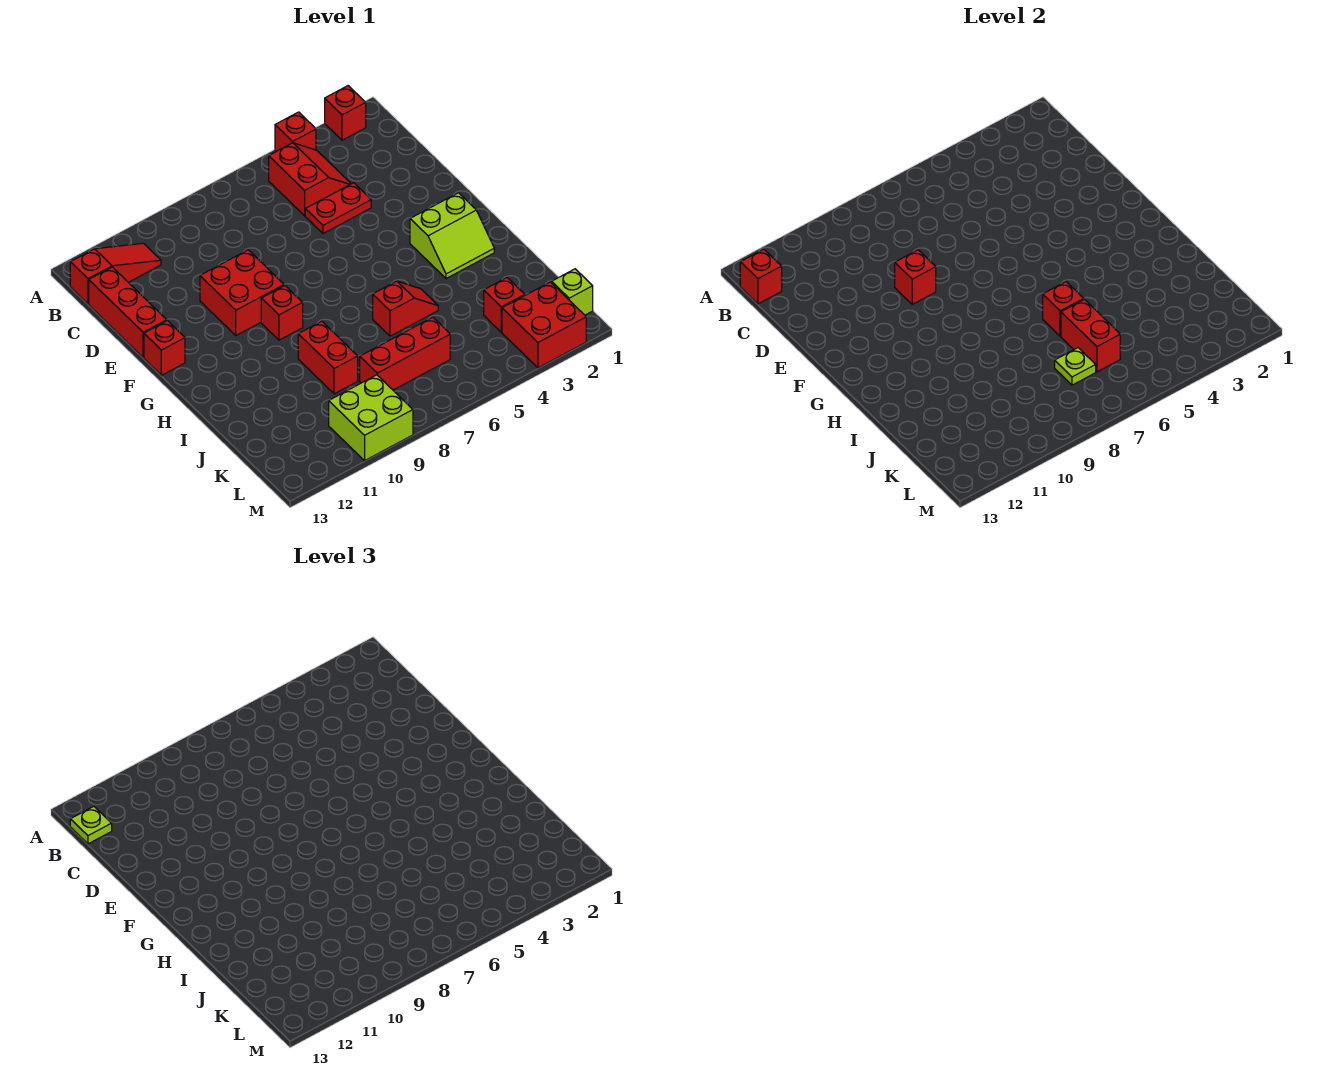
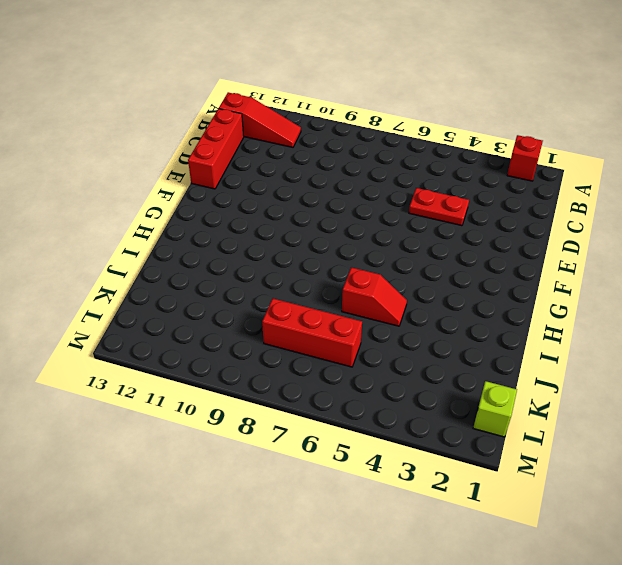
none -> red brick A4 level 1
none -> red slope B4:C5 level 1 top 5
none -> red brick E9:F10 level 1

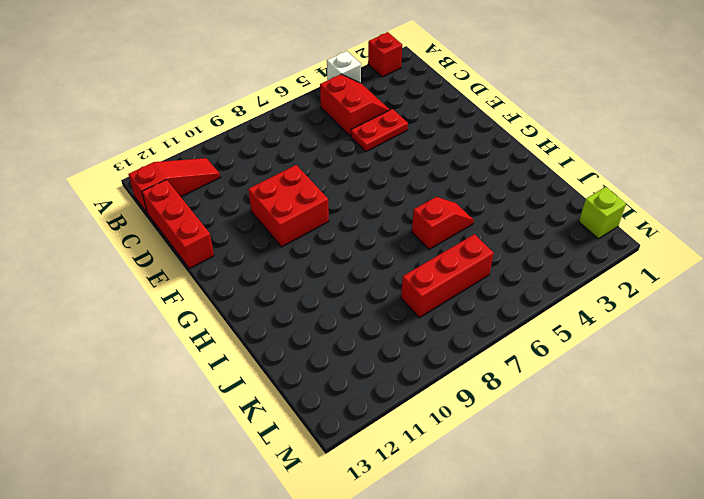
white brick A4 level 1 -> red brick A4 level 1
none -> red brick F13 level 1
none -> lime slope G2:H3 level 1 top G
none -> red brick G9 level 1

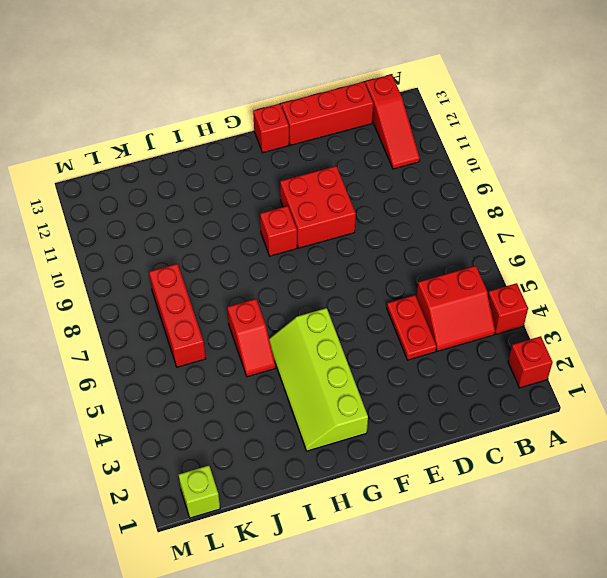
lime slope G2:H5 level 1 top G -> lime slope G2:H3 level 1 top G
none -> red brick I9:J9 level 1
none -> red brick K3 level 1
none -> red brick L2:M3 level 1

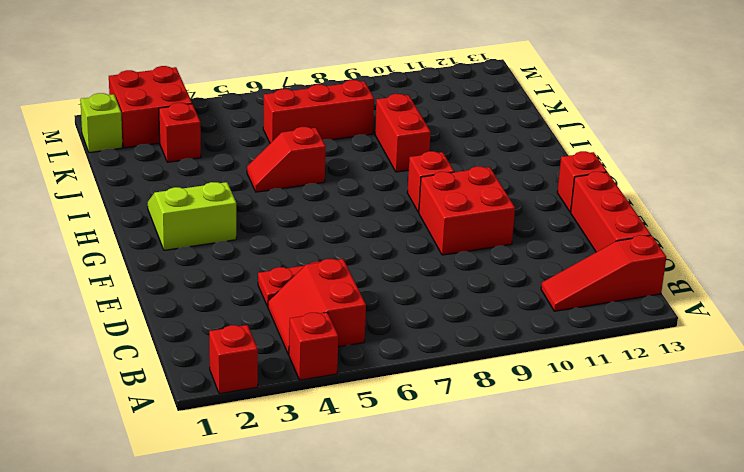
none -> lime brick L9:M10 level 1
none -> red brick B13 level 2
none -> red brick E9 level 2

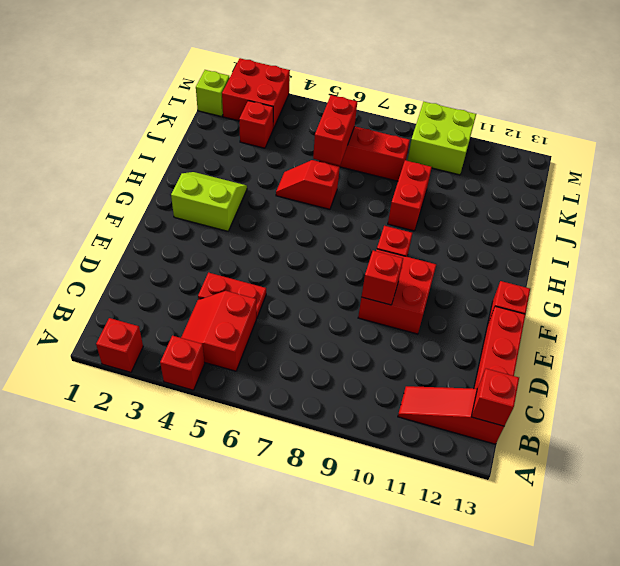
none -> red brick I6 level 2
none -> lime plate K7 level 2
none -> lime plate B13 level 3

